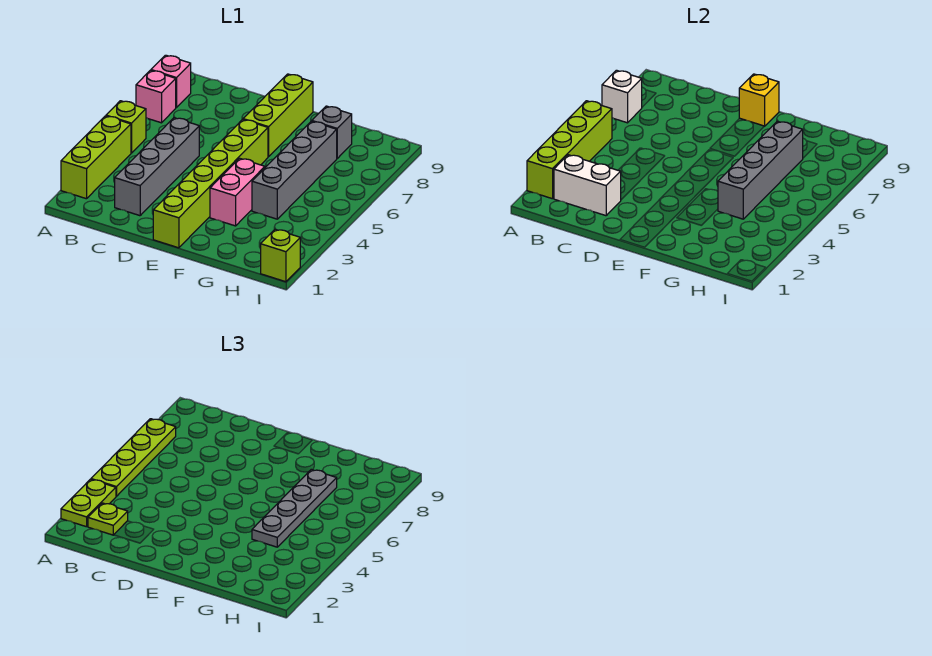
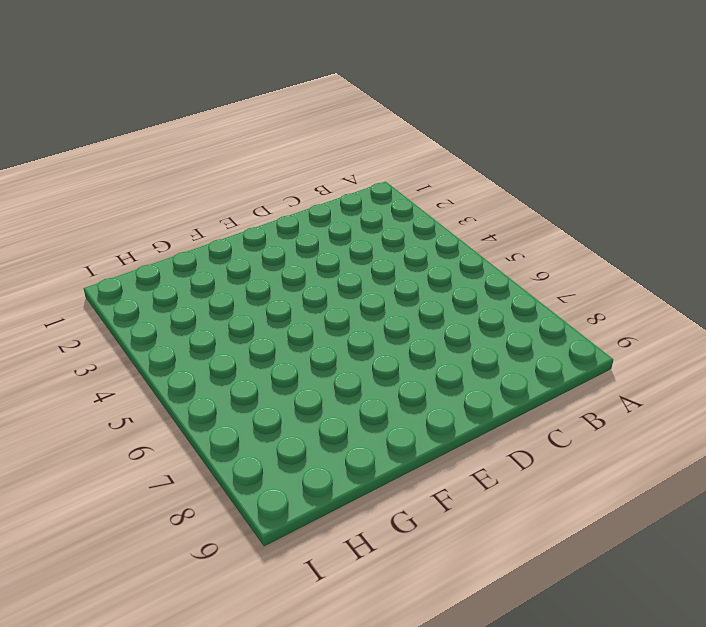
none -> lime brick A2:A4 level 1
none -> lime brick A5 level 1
none -> pink brick A7 level 1

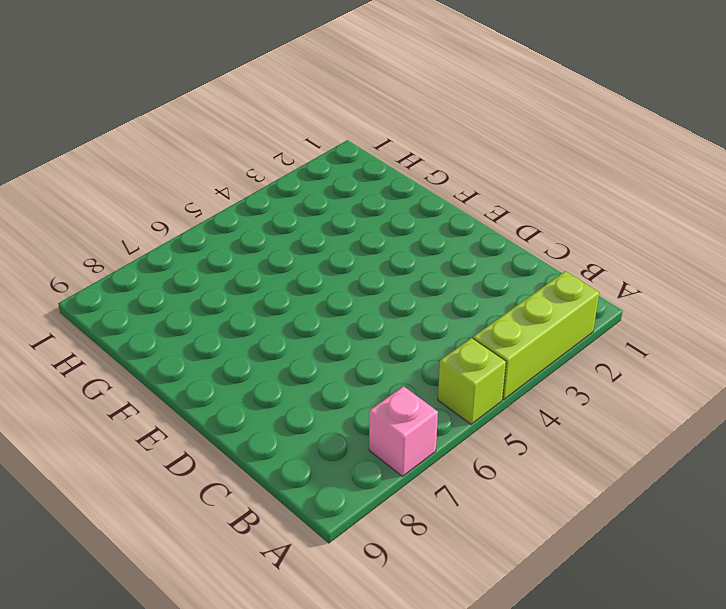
none -> pink brick A8 level 1
none -> grey brick C2:C5 level 1
none -> lime brick E1:E6 level 1

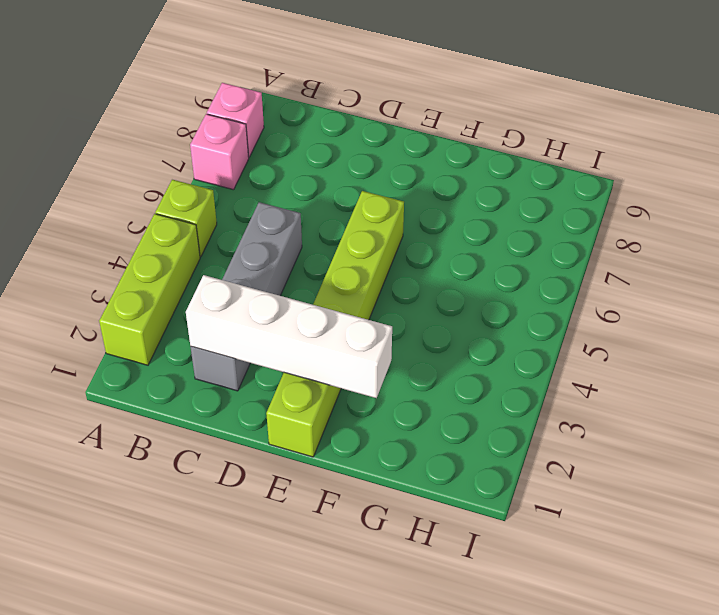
white brick C2:F2 level 2 -> white brick B2:C2 level 2
none -> lime brick E7:E9 level 1
none -> pink brick F3:F4 level 1
none -> grey brick G4:G7 level 1

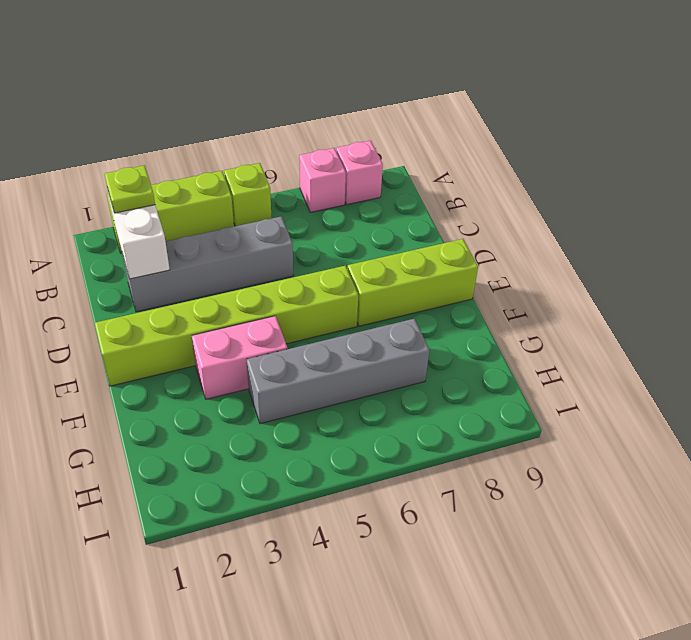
none -> grey brick G8 level 1
none -> lime brick I1 level 1
none -> lime brick A2:A5 level 2

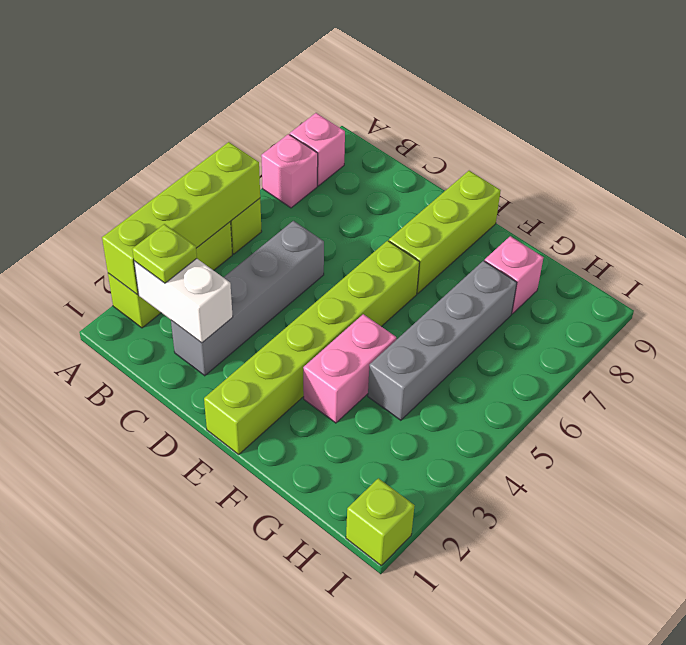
pink brick G8 level 1 -> grey brick G8 level 1
none -> white brick A7 level 2
none -> yellow brick E9 level 2
none -> grey brick G4:G7 level 2

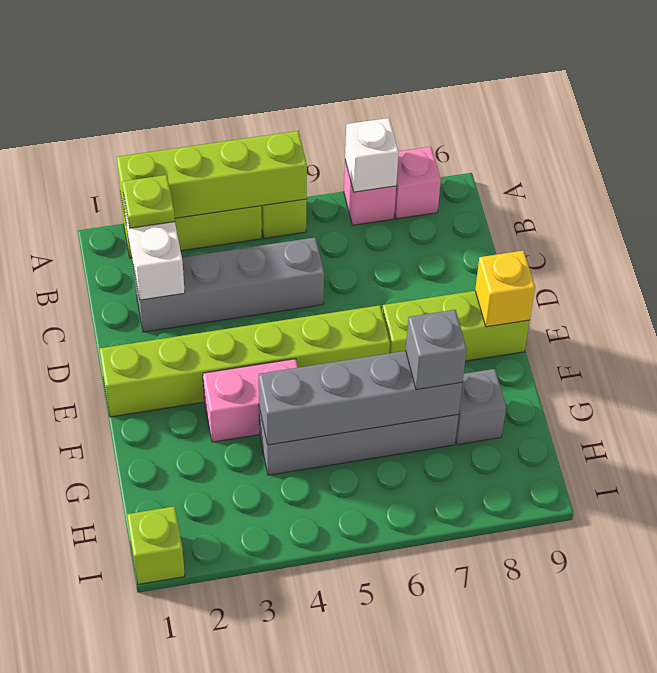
grey brick G7 level 3 -> grey plate G4:G7 level 3
none -> lime plate A2:A3 level 3
none -> lime plate A4:A7 level 3

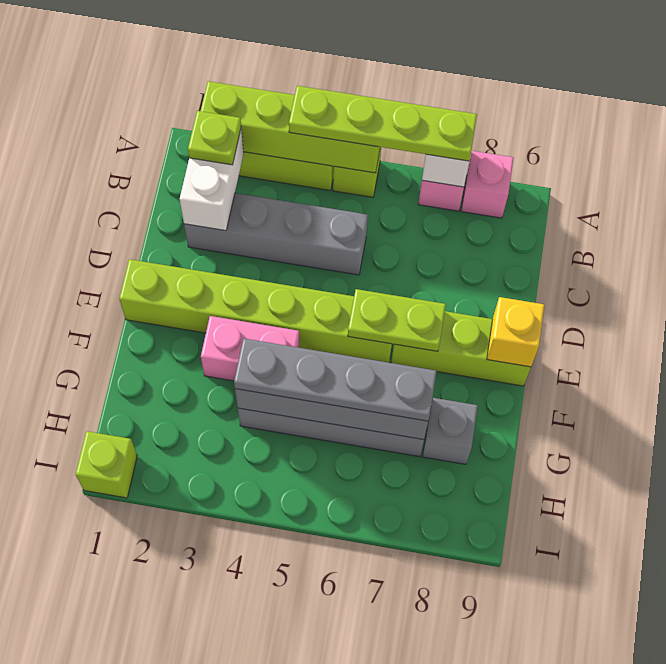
lime plate E6:E7 level 2 -> lime plate A2:A3 level 3

